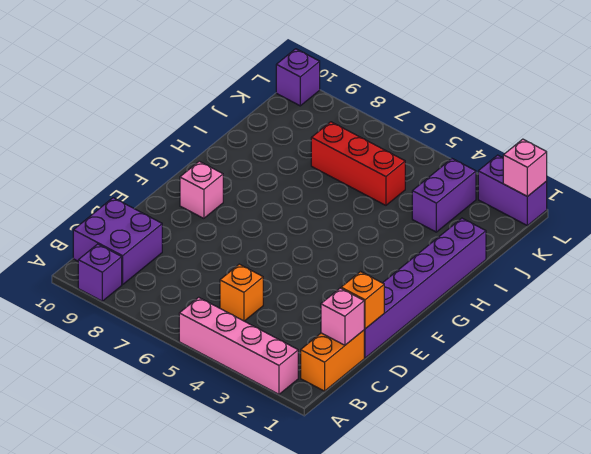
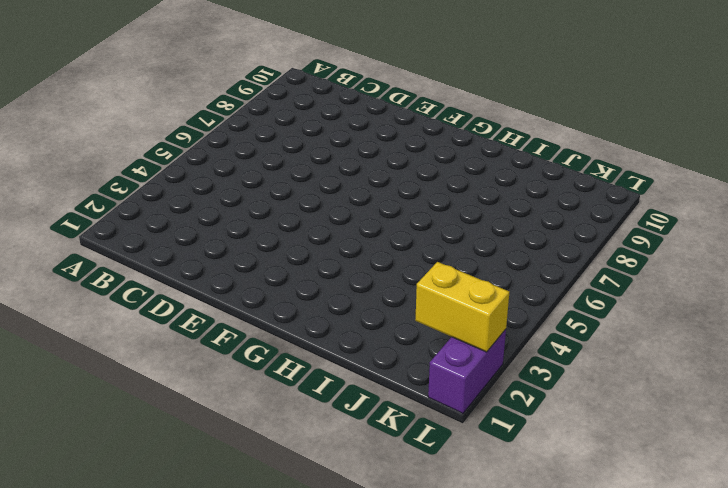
yellow brick K2:L2 level 2 -> none
none -> pink brick A2:A5 level 1
none -> purple brick A9 level 1
none -> orange brick B1:C1 level 1

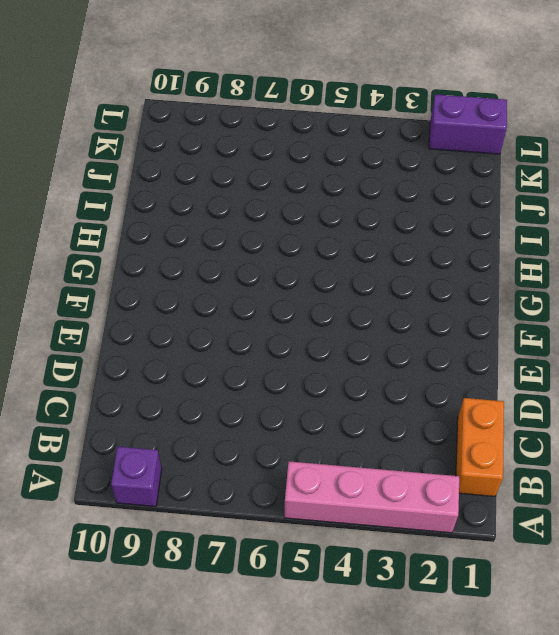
none -> purple brick B9:C10 level 1
none -> orange brick C5 level 1
none -> purple brick D1:I1 level 1

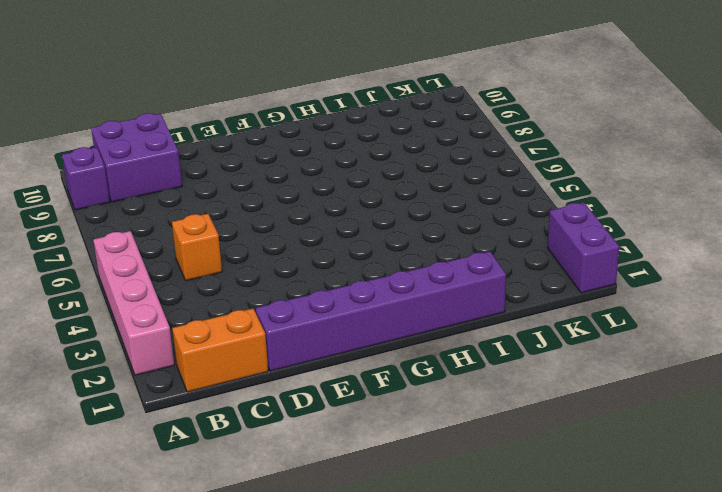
none -> pink brick F9 level 1
none -> purple brick J3:K3 level 1
none -> red brick J5:J7 level 1

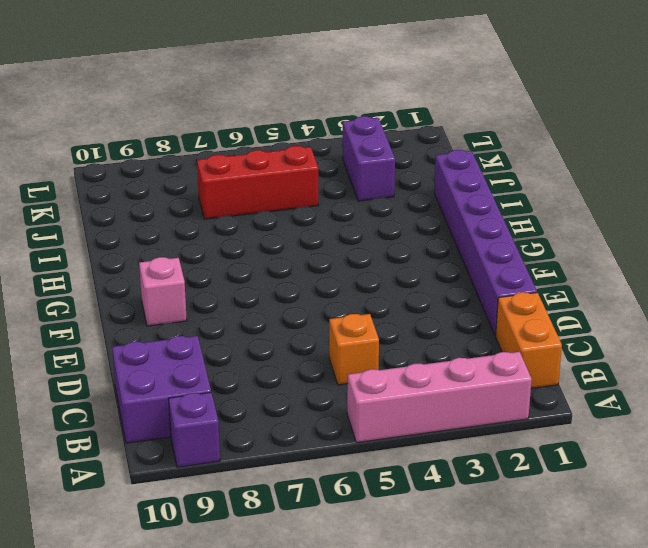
none -> purple brick L1:L2 level 1
none -> purple brick L10 level 1
none -> pink brick C1 level 2

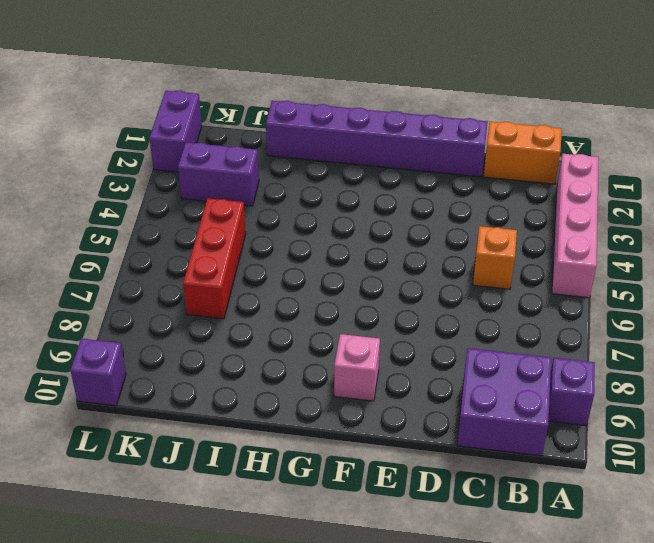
none -> pink brick C1 level 2
none -> orange brick D1 level 2
none -> pink brick L1 level 2

